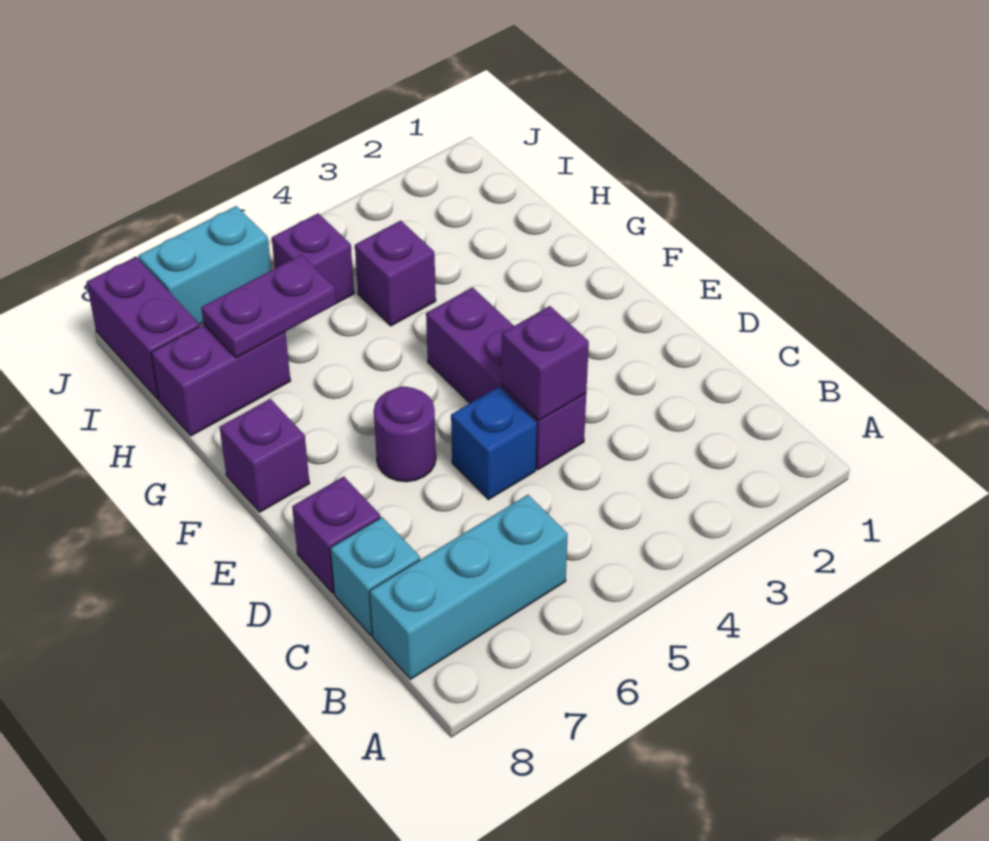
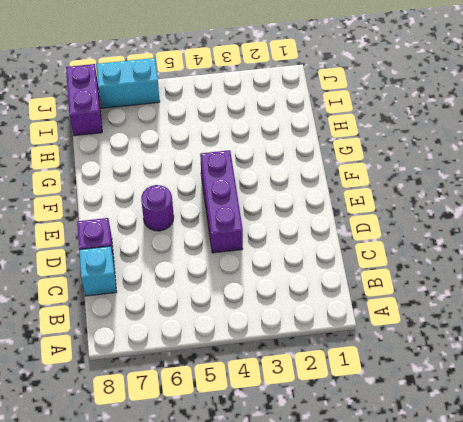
none -> cyan brick B6:B8 level 1
none -> blue brick D5 level 1
none -> purple brick F8 level 1

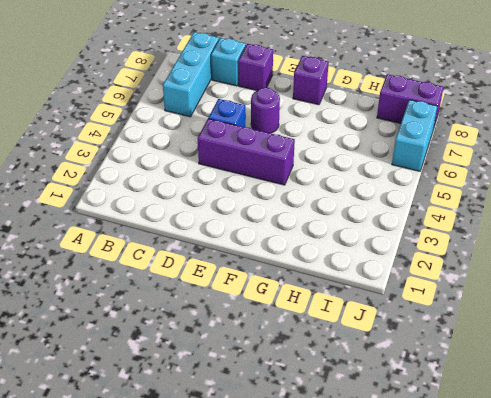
none -> purple brick H4 level 1
none -> purple brick H7:H8 level 1
none -> purple brick I5 level 1

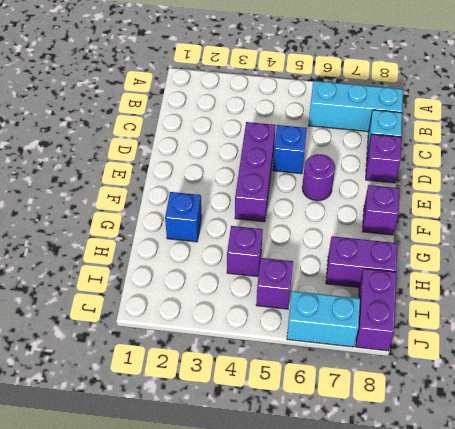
blue brick G2 level 1 -> none
none -> purple brick D4 level 2
none -> purple plate H6:H7 level 2

